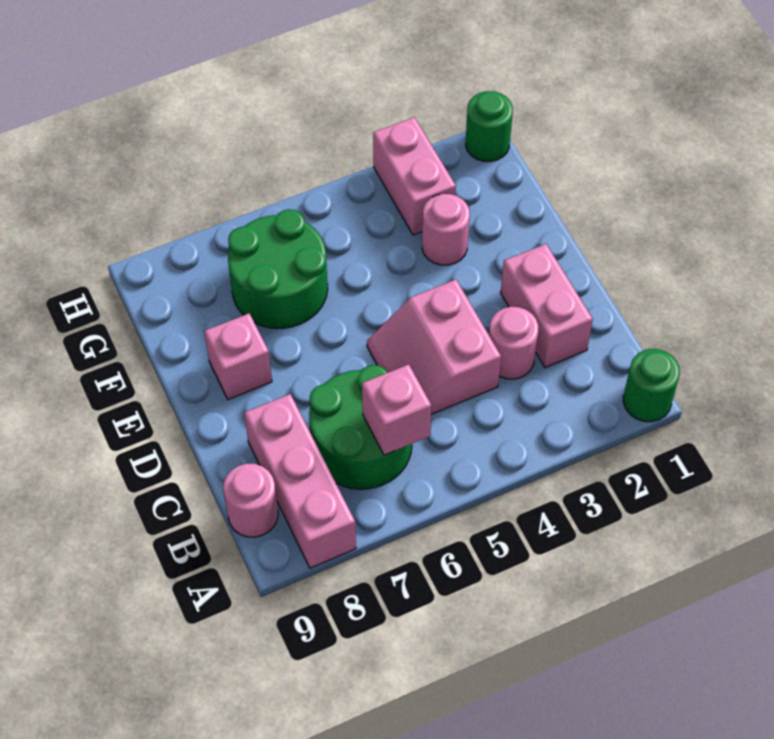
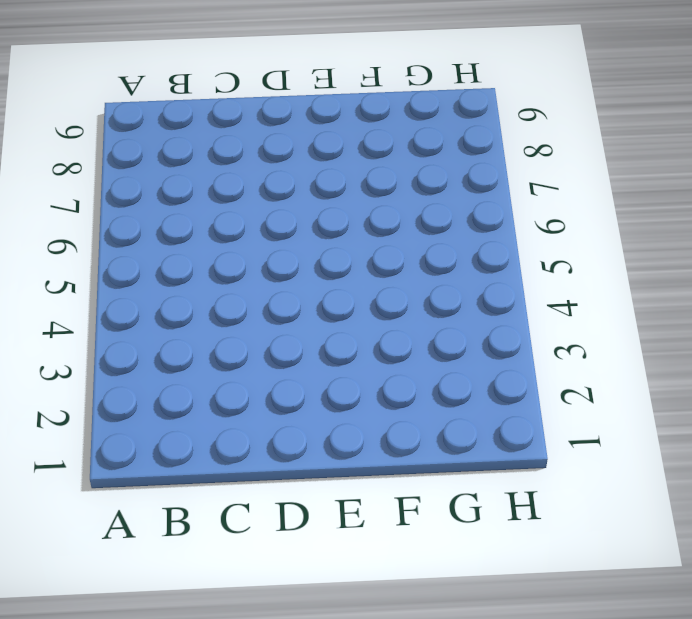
none -> green round brick A1 level 1
none -> pink brick A8:C8 level 1
none -> green round brick B6:C7 level 1

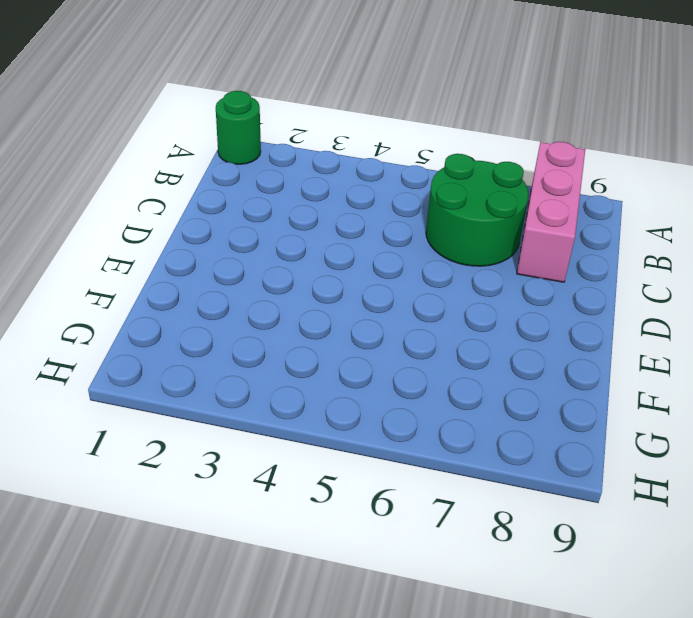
none -> pink round brick B9 level 1
none -> pink brick C2:D2 level 1
none -> pink round brick C3 level 1

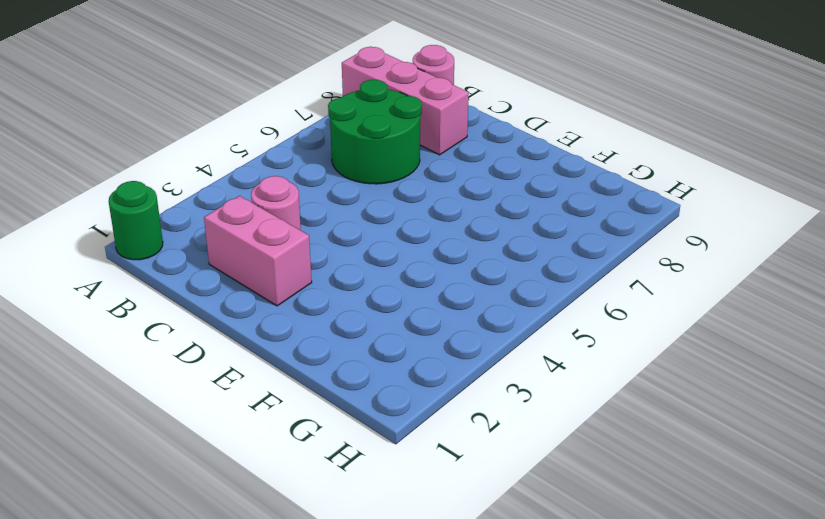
none -> pink slope C4:D5 level 1 top 4
none -> pink brick E8 level 1
none -> pink round brick F3 level 1

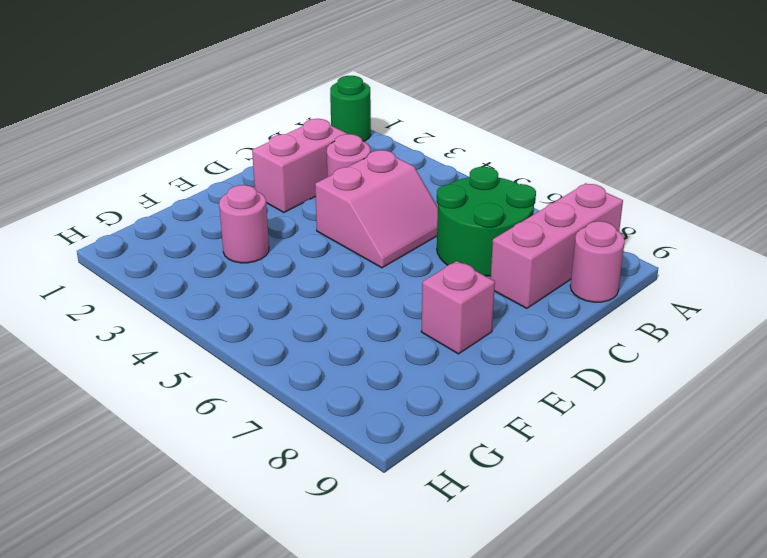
none -> green round brick F6:G7 level 1
none -> pink brick G3:H3 level 1
none -> green round brick H1 level 1

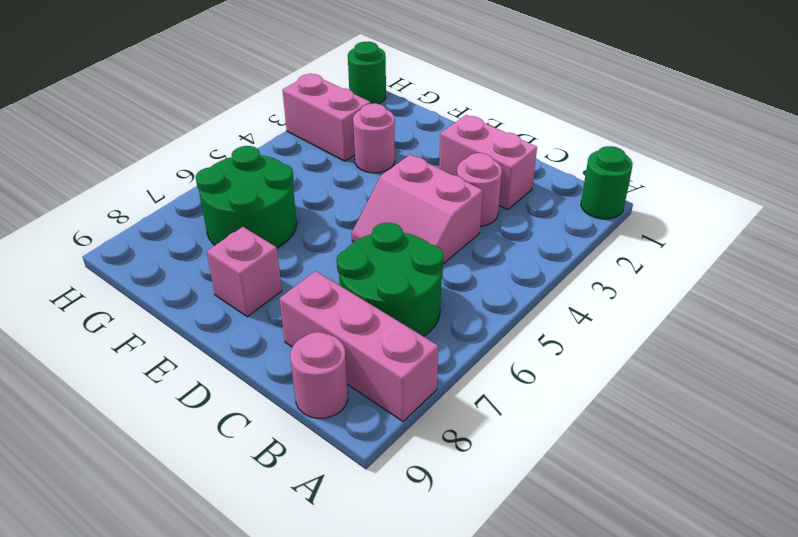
none -> pink brick B6 level 2

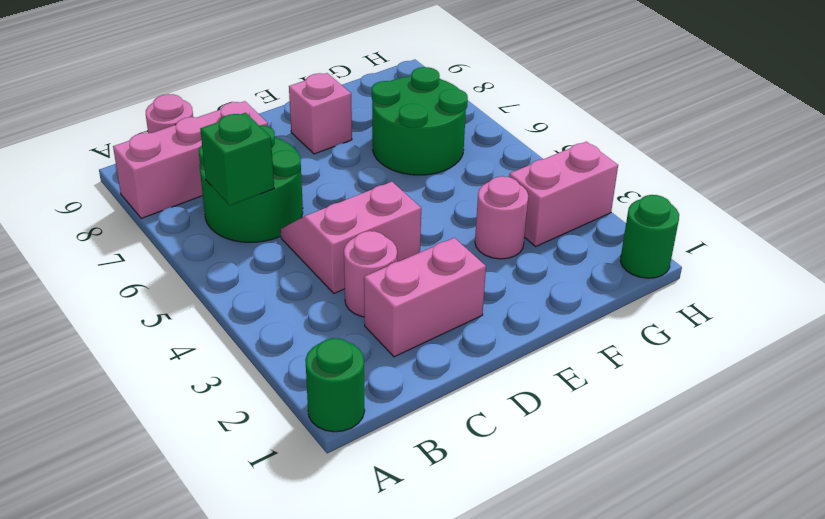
green brick B6 level 2 -> pink brick B6 level 2

